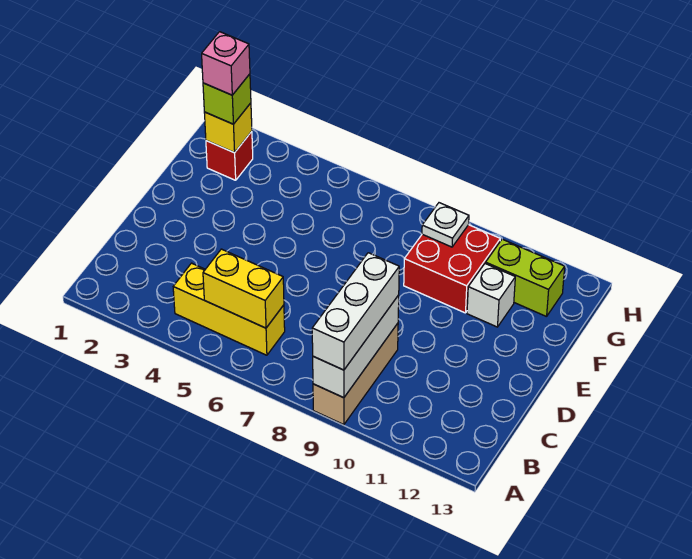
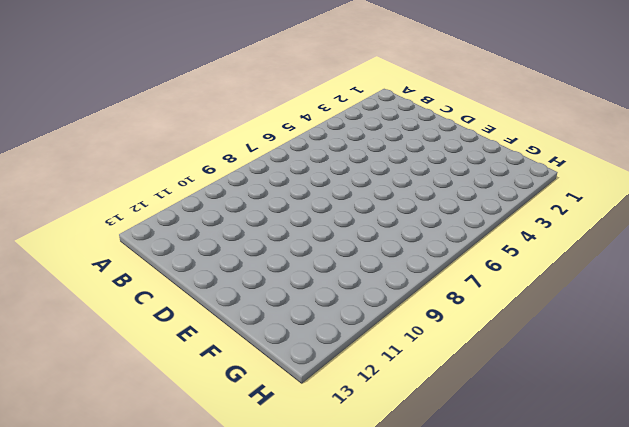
none -> tan brick A9:C9 level 1
none -> yellow brick B4:B6 level 1
none -> red brick F9:G10 level 1

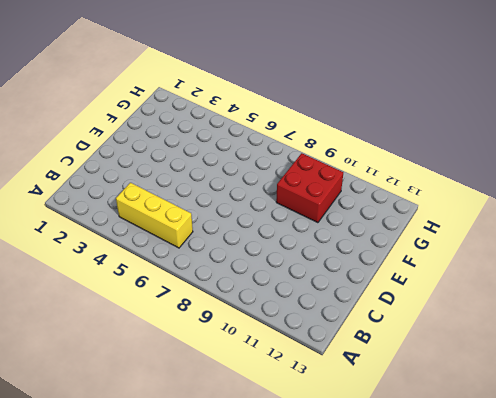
none -> tan brick A9:C9 level 1
none -> white brick F11 level 1
none -> red brick G2 level 1

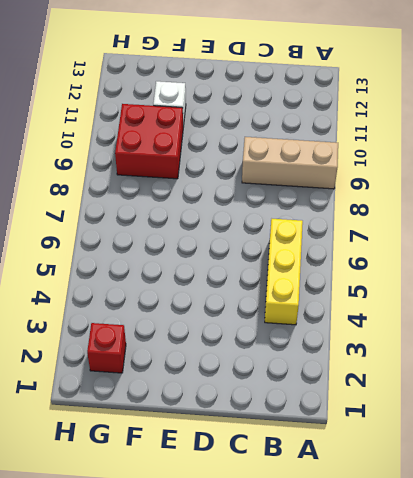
none -> lime brick G11:G12 level 1
none -> white brick A9:C9 level 2
none -> yellow brick B5:B6 level 2

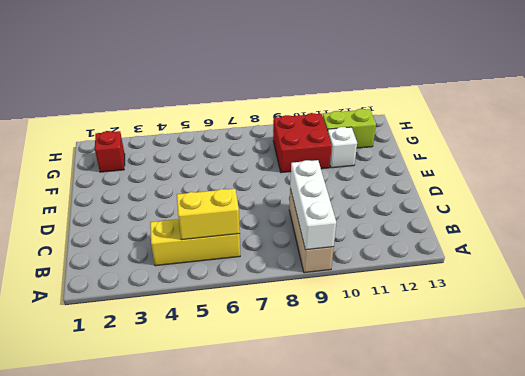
none -> yellow brick G2 level 2
none -> white plate G9 level 2
none -> white brick A9:C9 level 3

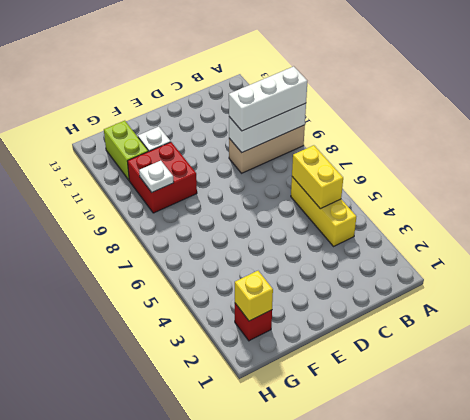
none -> lime brick G2 level 3
none -> pink brick G2 level 4

